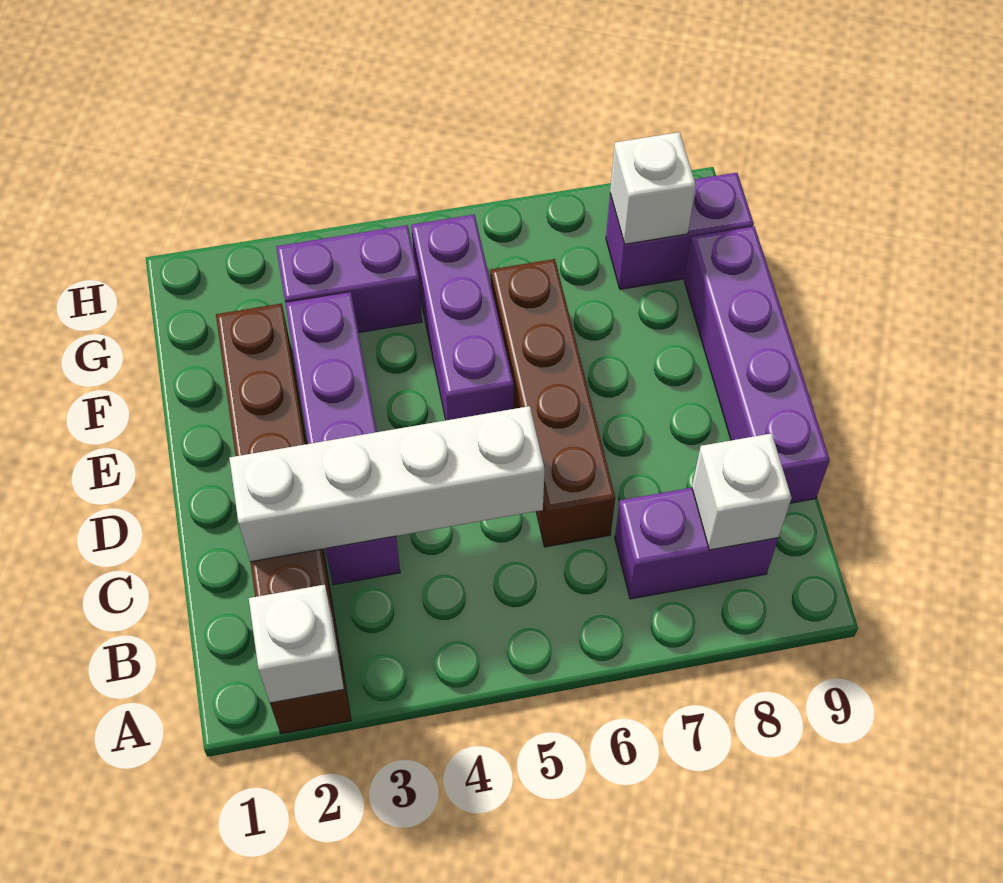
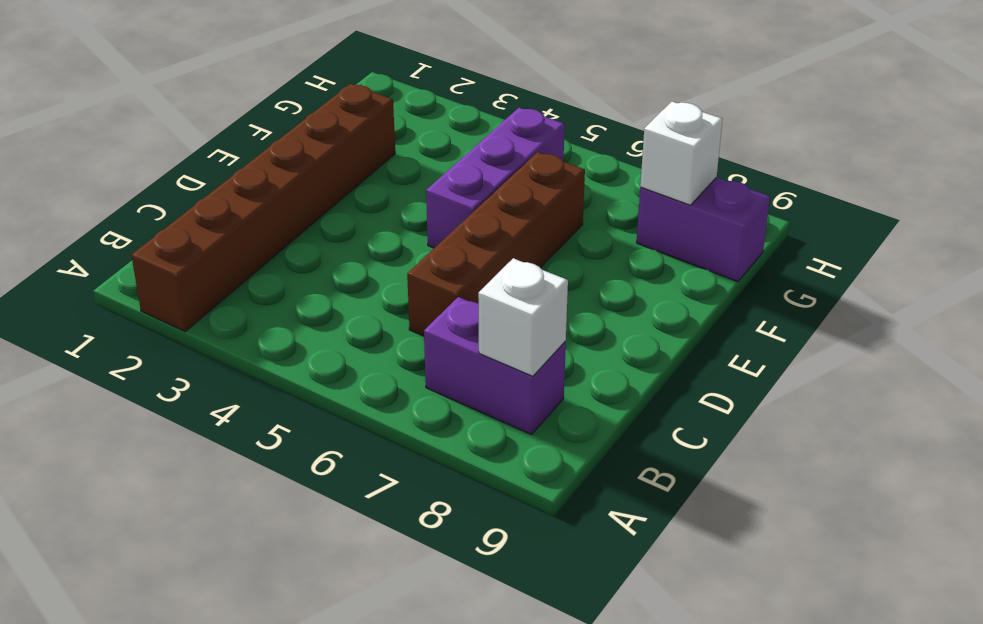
none -> purple brick C3:F3 level 1
none -> purple brick C9:F9 level 1
none -> purple brick G3:G4 level 1

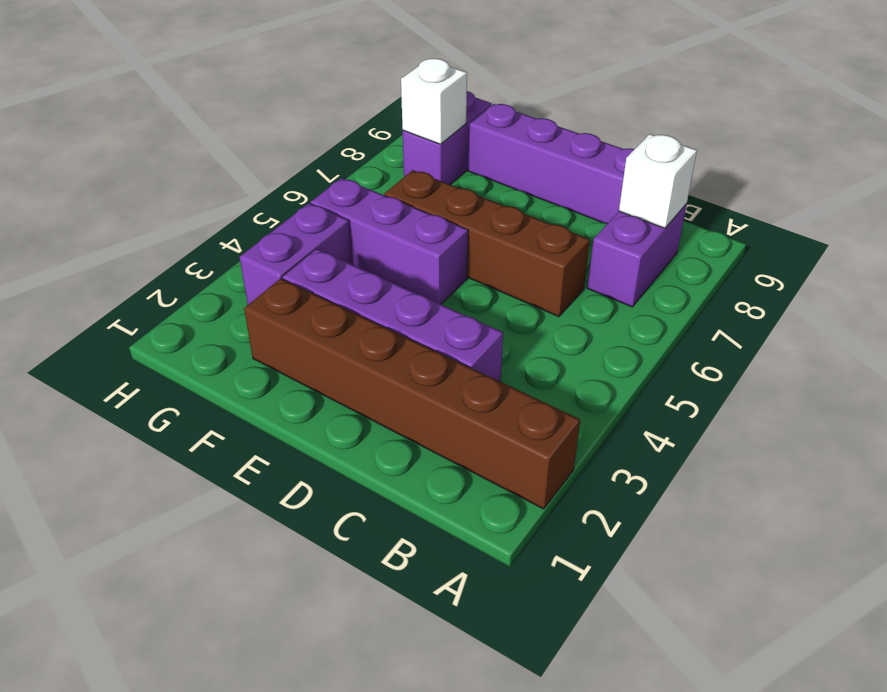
none -> white brick A2 level 2
none -> white brick C2:C5 level 2

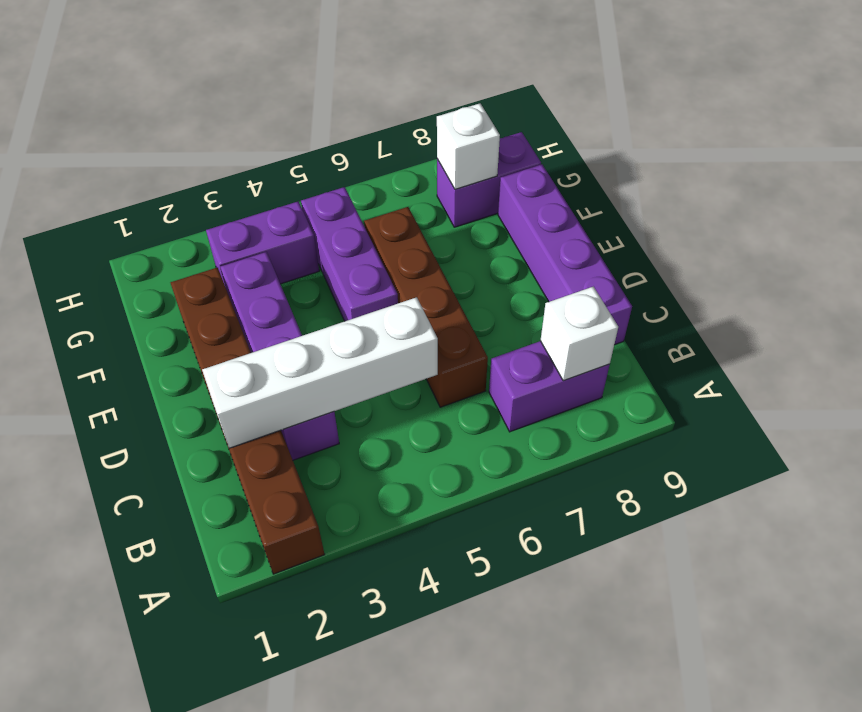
none -> white brick A2 level 2

